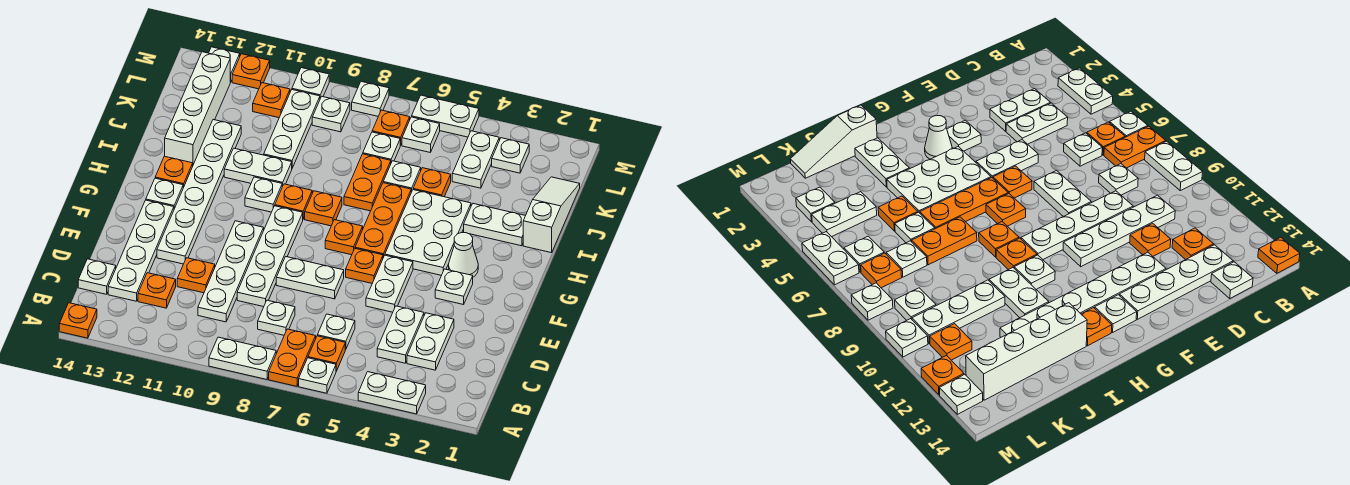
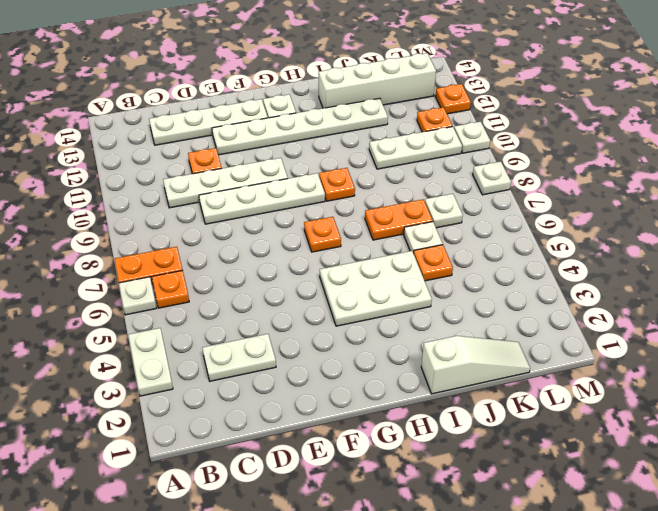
none -> white plate A8:A9 level 1
none -> orange plate A14 level 1
none -> white plate C4:D4 level 1
none -> white plate C6 level 1

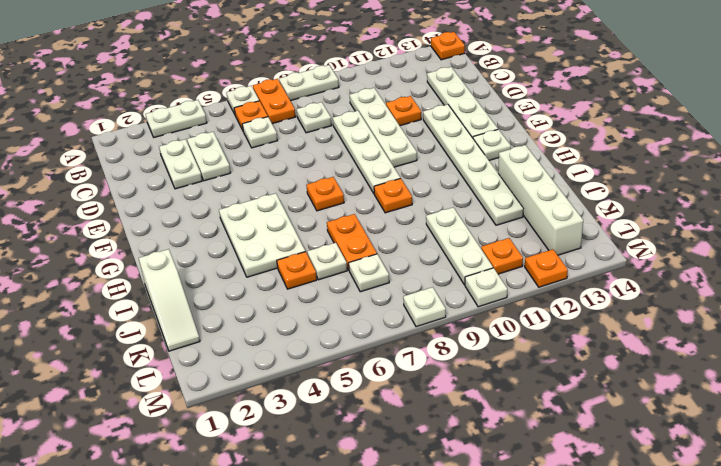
none -> orange plate C12 level 1
none -> white plate C14 level 1
none -> white plate E5:F5 level 1
none -> white plate E7:E8 level 1

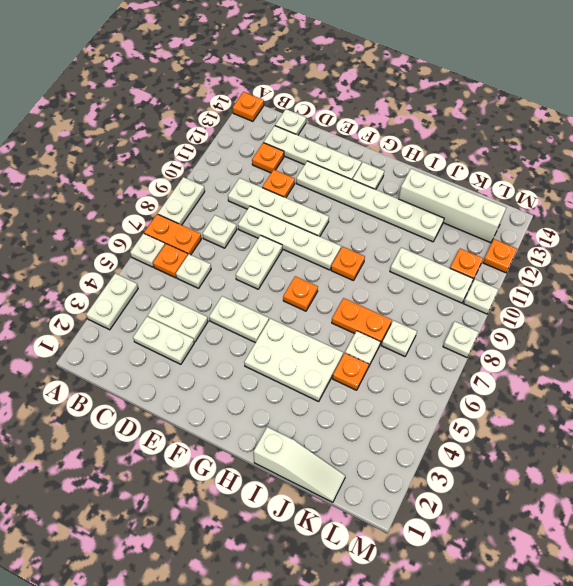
none -> white plate F3 level 1
none -> orange plate F6 level 1
none -> white cone G3 level 1
none -> orange plate G6:I6 level 1

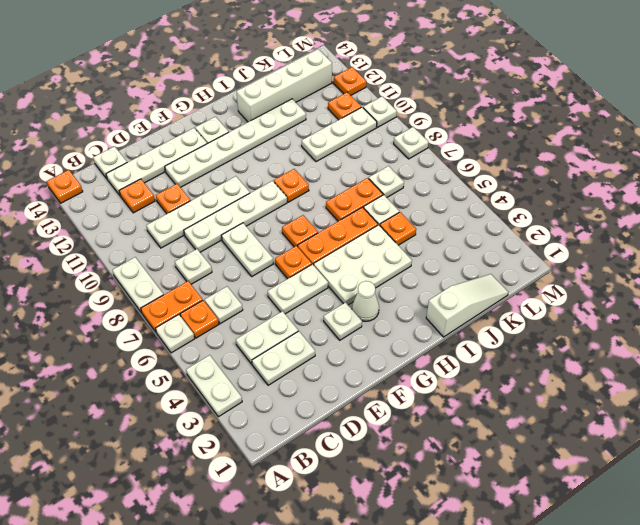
none -> orange plate H8 level 1
none -> white plate H10 level 1
none -> orange plate H13 level 1
none -> white plate I2:I3 level 1

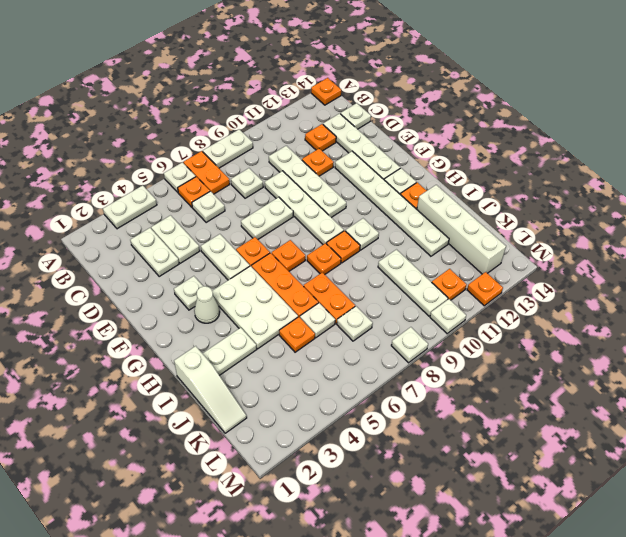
none -> white plate I10:I11 level 1
none -> white plate K4:L4 level 1
none -> white plate L3 level 1
none -> white plate L6 level 1

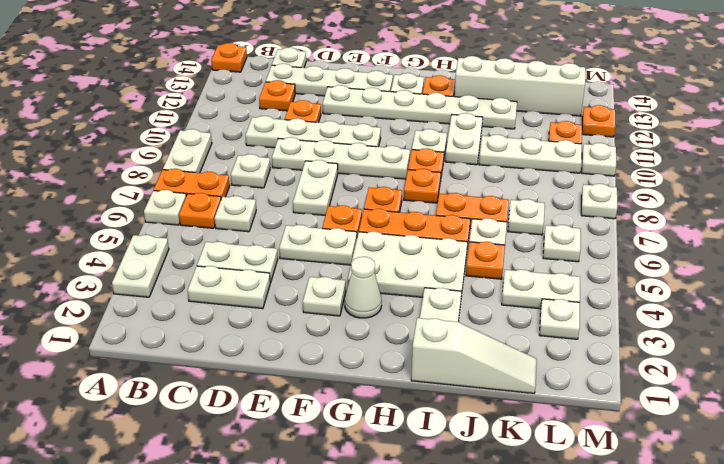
none -> orange plate L7 level 1
none -> white plate L9 level 1
none -> white plate M5:M6 level 1
none -> white plate M13 level 1

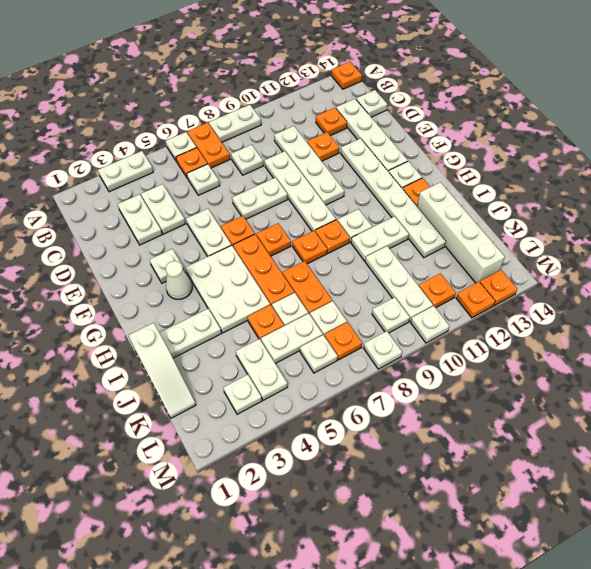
white plate K5:K6 level 1 -> white plate M5:M6 level 1
orange plate M13 level 1 -> white plate M13 level 1

